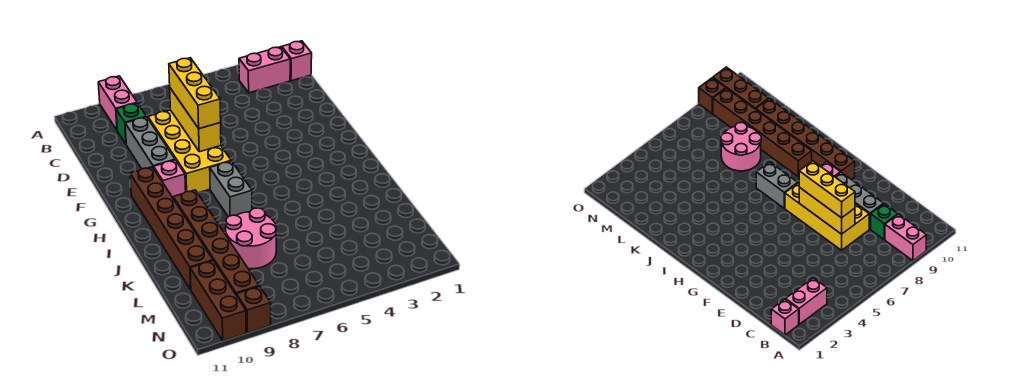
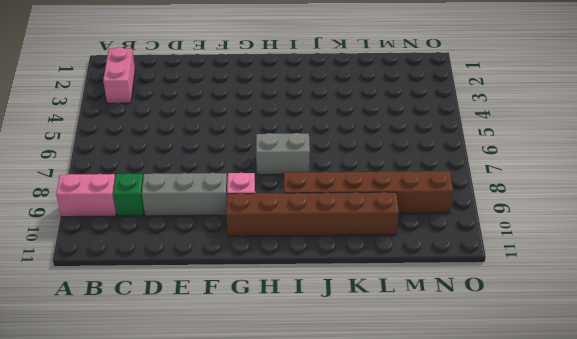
none -> pink brick B1 level 1
none -> yellow brick D7:G8 level 1
none -> pink round brick K7:L8 level 1

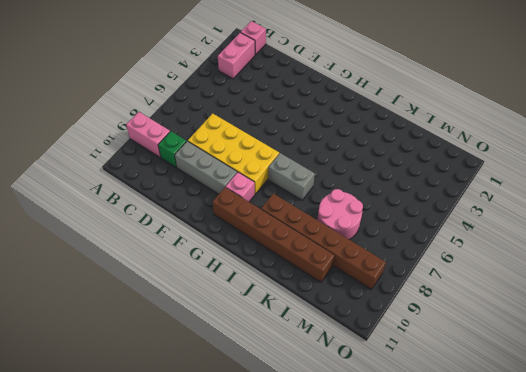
none -> brown brick M10:O10 level 1
none -> brown brick O9 level 1
none -> yellow brick D7:F7 level 2

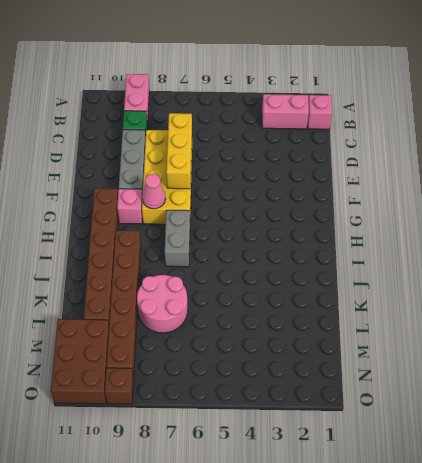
pink cone G8 level 2 -> none
brown brick M10:O11 level 1 -> brown brick M10:O10 level 1
none -> yellow brick D7:F7 level 3

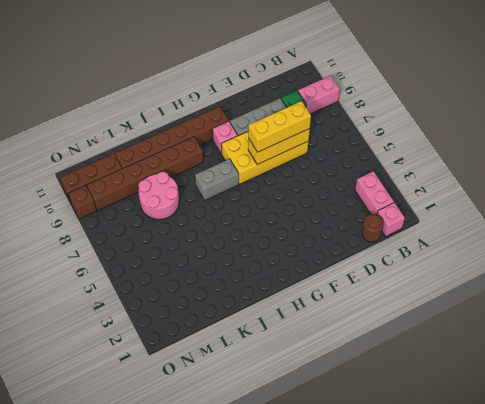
brown round brick C1 level 1 -> none

